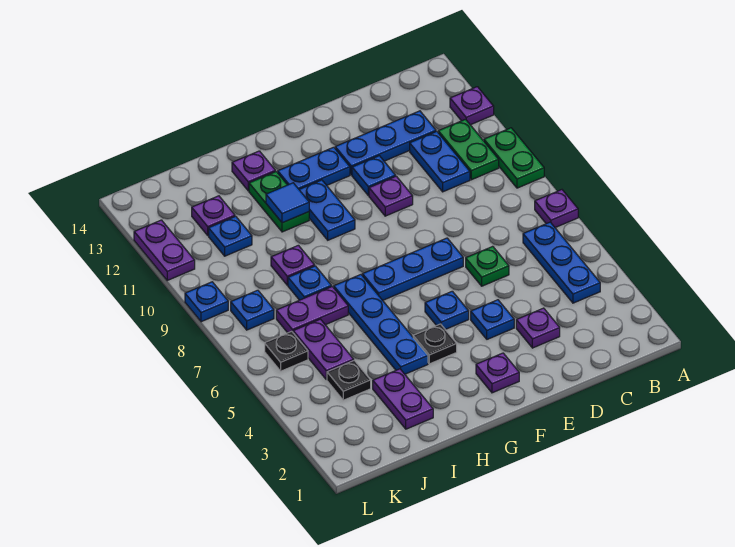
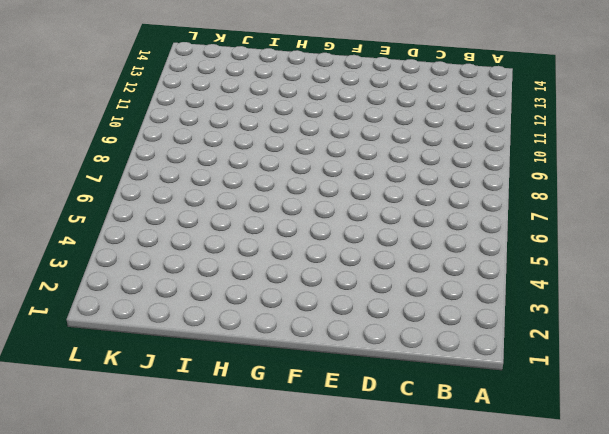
none -> purple plate A7 level 1
none -> green plate A9:A10 level 1
none -> purple plate A12 level 1
none -> blue plate B4:B6 level 1

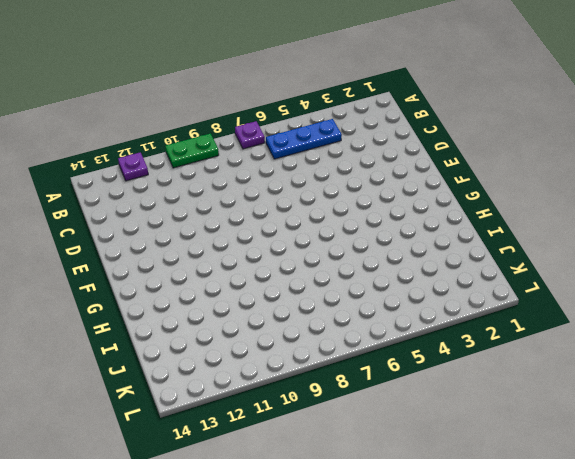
none -> green plate B10:B11 level 1
none -> blue plate C10:C11 level 1
none -> blue plate C12:E12 level 1
none -> purple plate D3 level 1

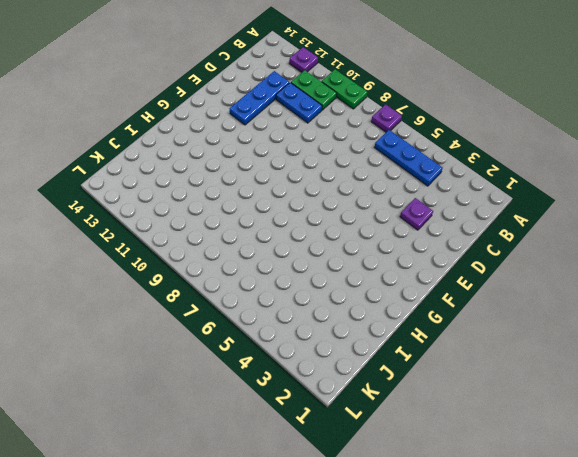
none -> green plate D6 level 1
none -> blue plate E4 level 1
none -> blue plate E7:G7 level 1
none -> purple plate E10 level 1

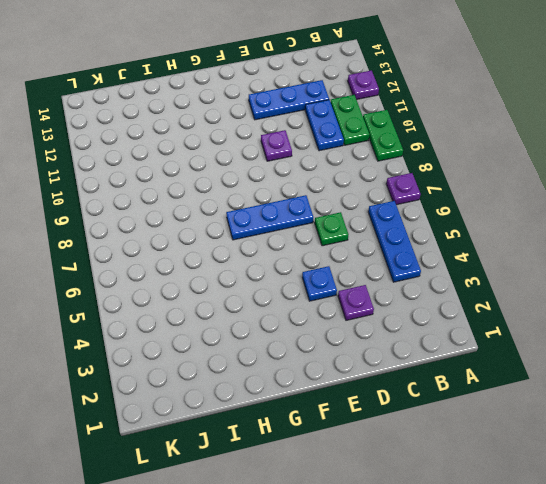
none -> blue plate E11 level 1
none -> purple plate F2 level 1
none -> blue plate F5 level 1
none -> blue plate F12:G12 level 1

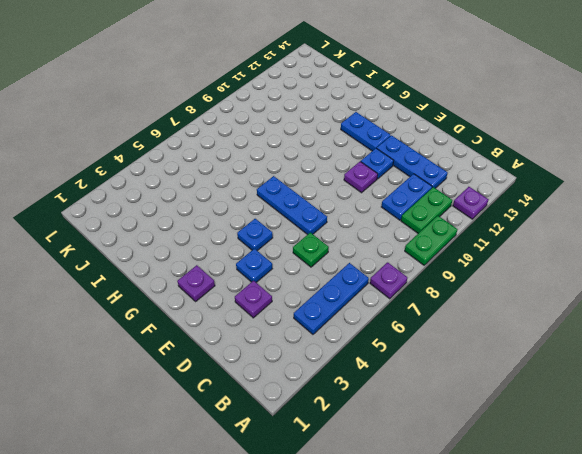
none -> black plate G4 level 1
none -> blue plate G10:G11 level 1
none -> blue plate H4:H7 level 1
none -> green plate H11:H12 level 1

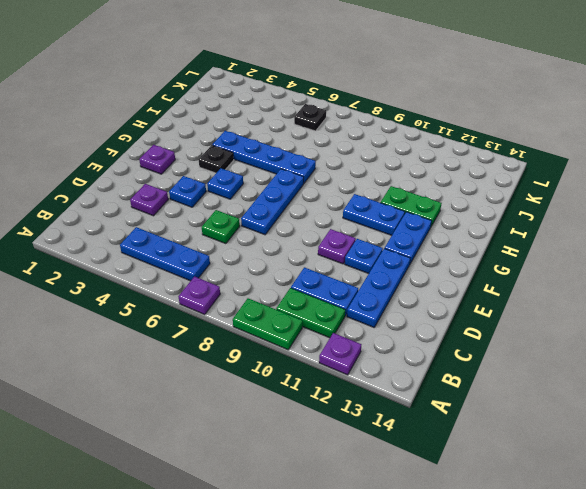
none -> purple plate H13 level 1
none -> purple plate I2:I3 level 1
none -> purple plate I7:J7 level 1
none -> blue plate I8 level 1

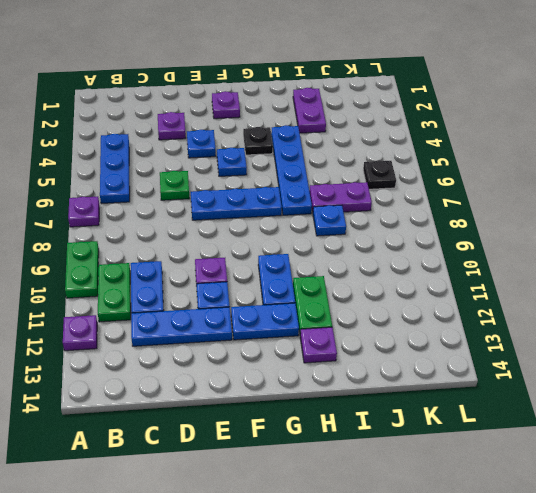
none -> purple plate I9 level 1
none -> black plate J4 level 1
none -> purple plate J5:J6 level 1
none -> blue plate J11 level 1

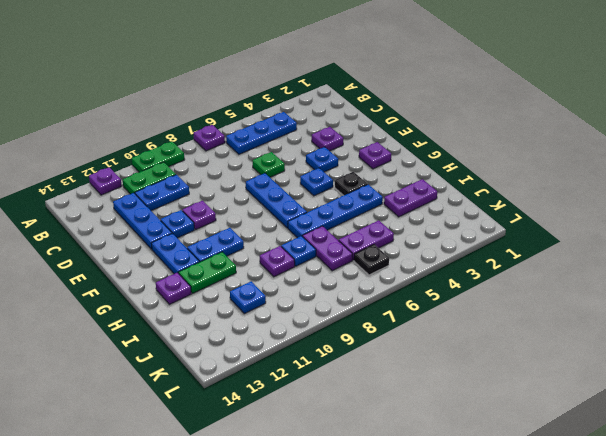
none -> black plate J4 level 1
none -> purple plate J12 level 1
none -> blue plate K8 level 1
none -> blue plate L9 level 1

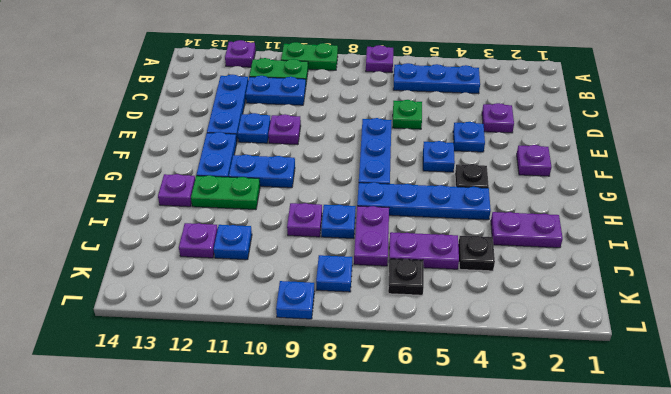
none -> purple plate L11:L12 level 1
none -> blue tile H11 level 2

